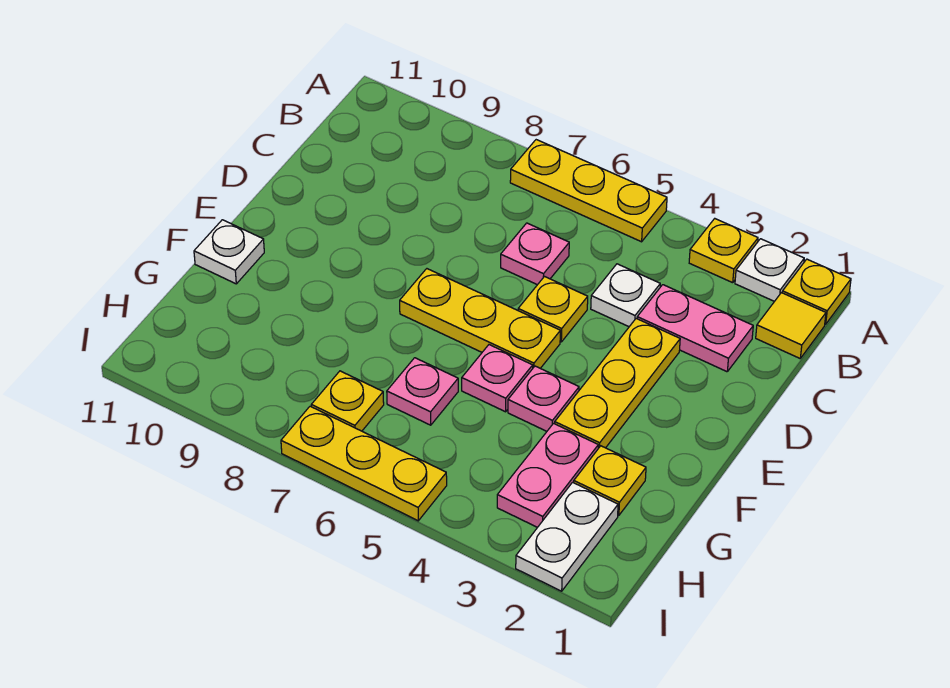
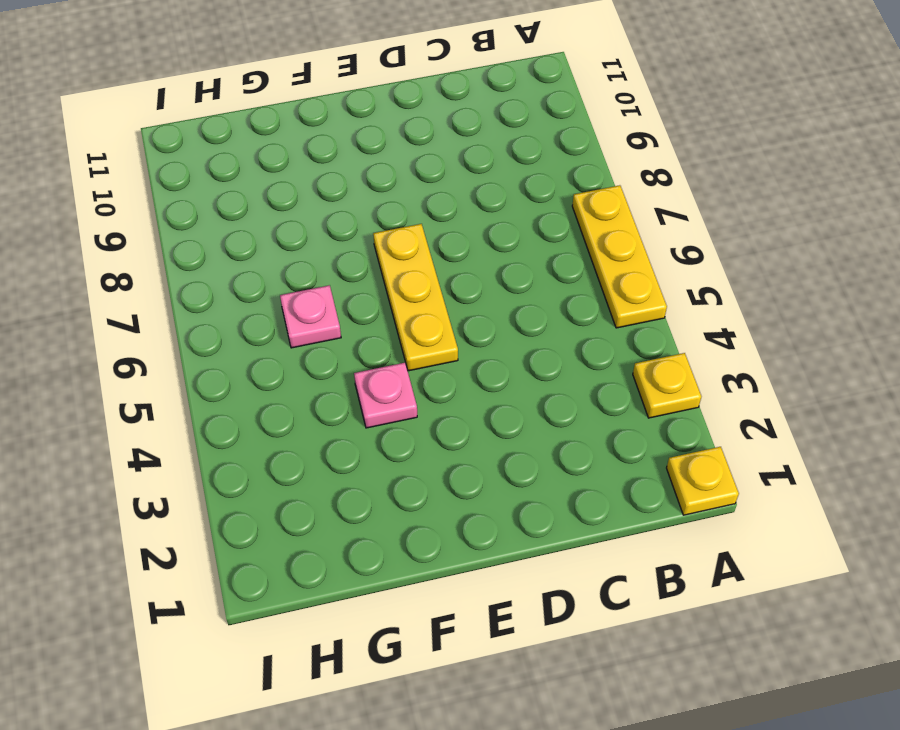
none -> white plate A2 level 1
none -> yellow tile B1 level 1
none -> pink plate C2:C3 level 1

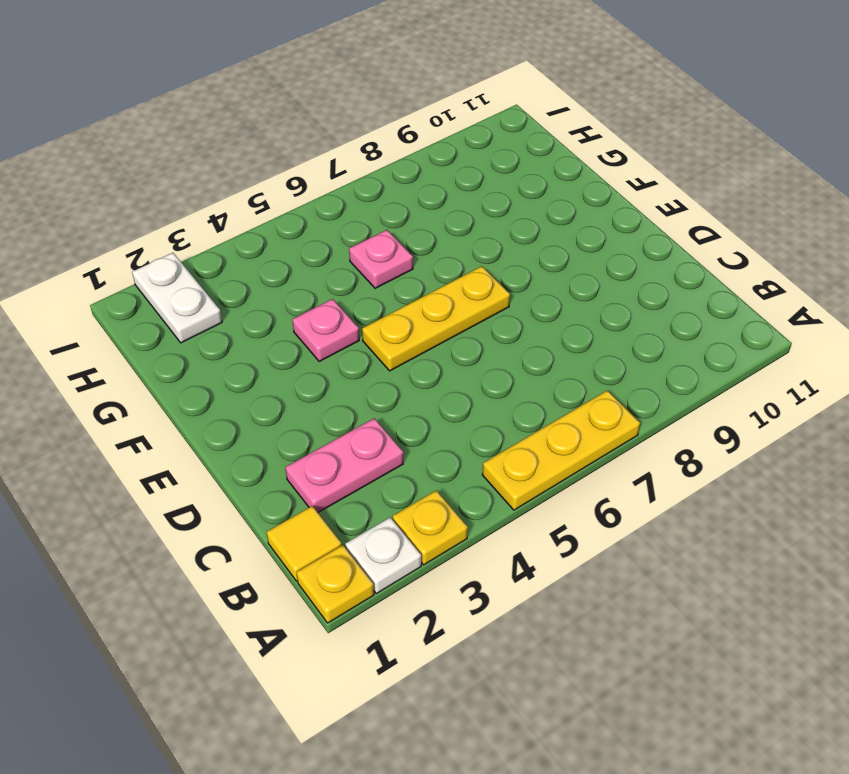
none -> white plate C4 level 1
none -> pink plate C6 level 1
none -> yellow plate D3:F3 level 1

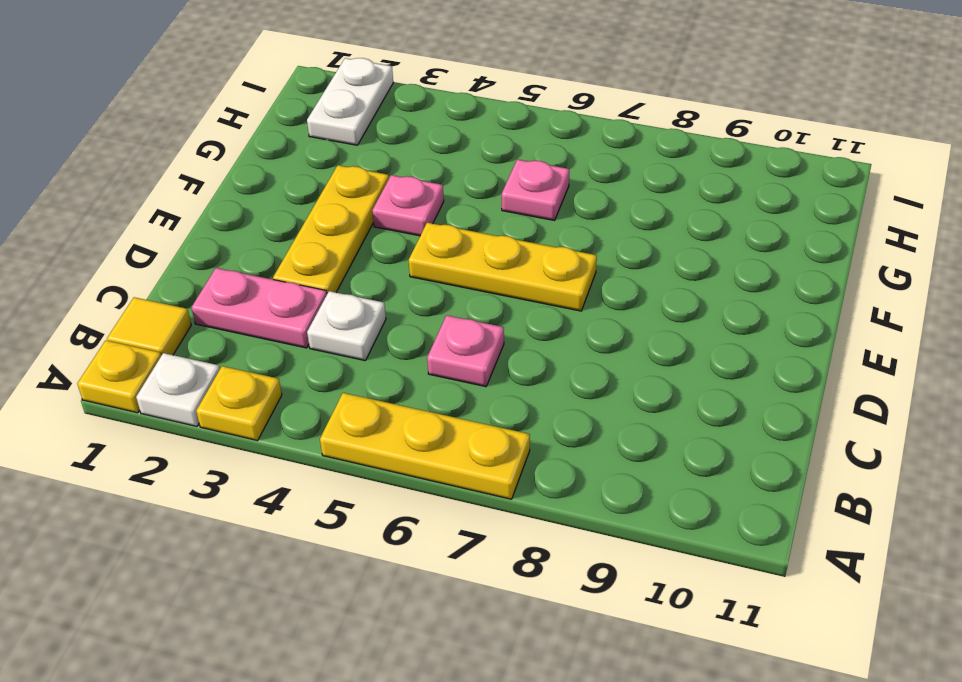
none -> yellow plate D5 level 1
none -> pink plate F5 level 1
none -> white plate F11 level 1

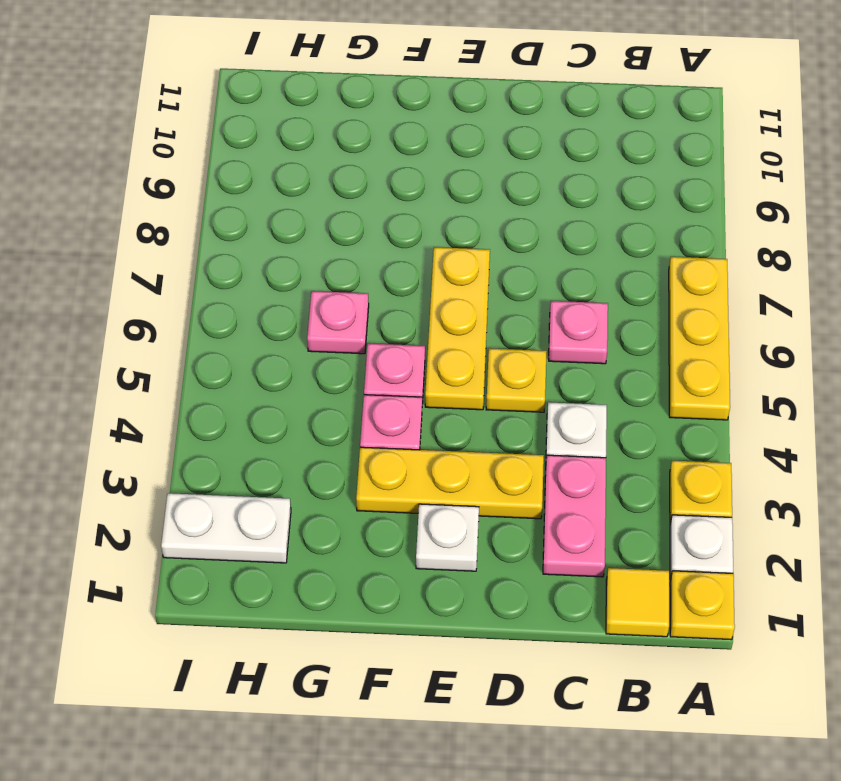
white plate E2 level 1 -> white plate F11 level 1
none -> yellow plate G2 level 1
none -> pink plate G3:H3 level 1
none -> yellow plate H7 level 1

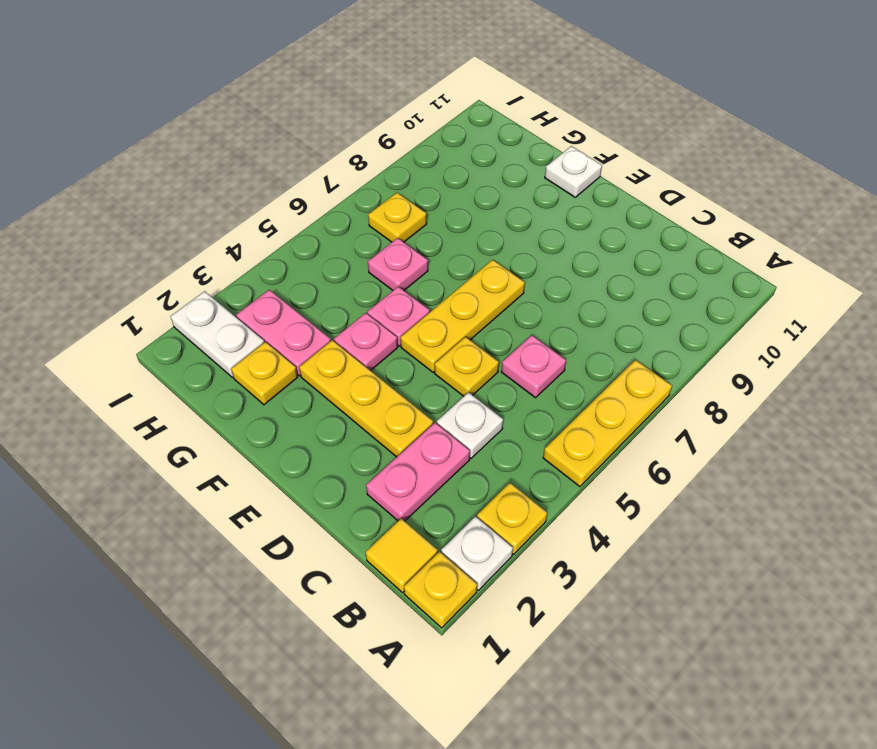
none -> yellow plate I5:I7 level 1

